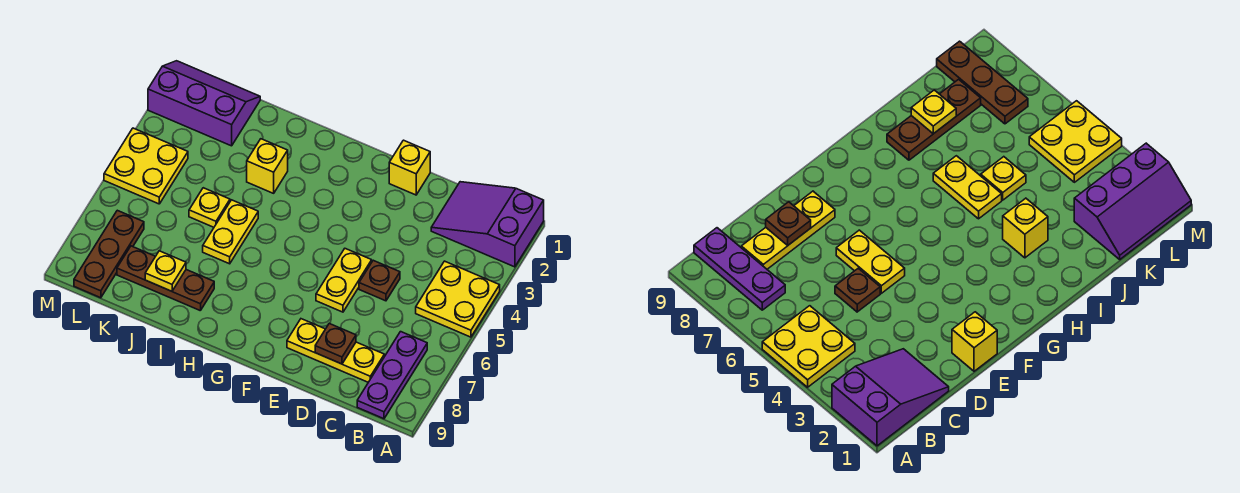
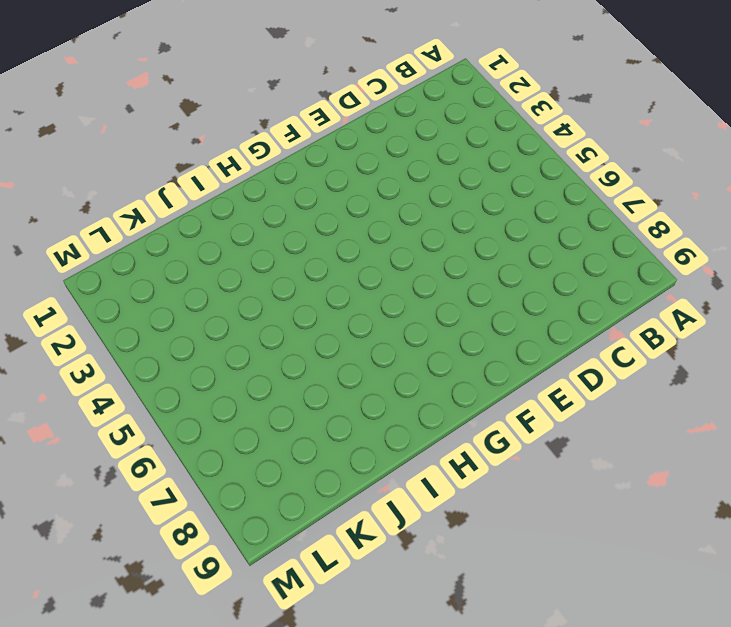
none -> purple slope A1:C2 level 1 top A
none -> yellow plate A4:B5 level 1
none -> purple plate B7:B9 level 1

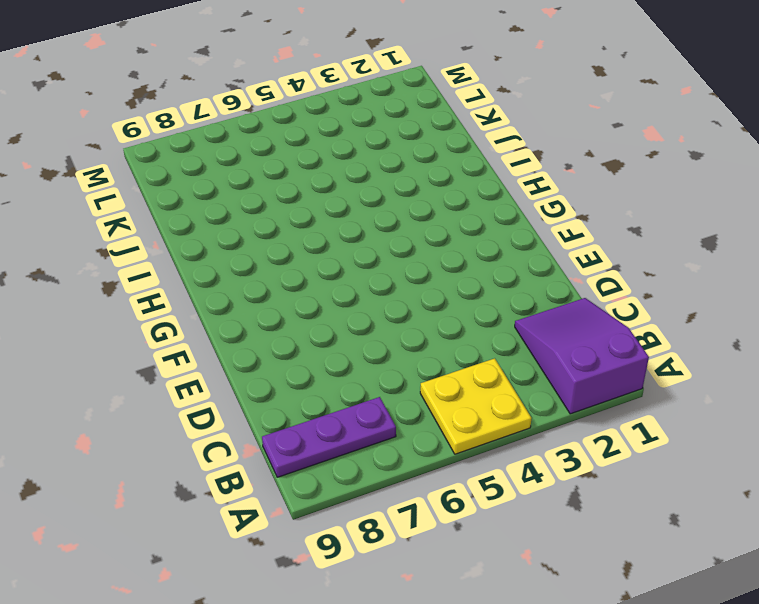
none -> yellow plate C8:E8 level 1
none -> brown plate D5 level 1
none -> yellow brick E1 level 1

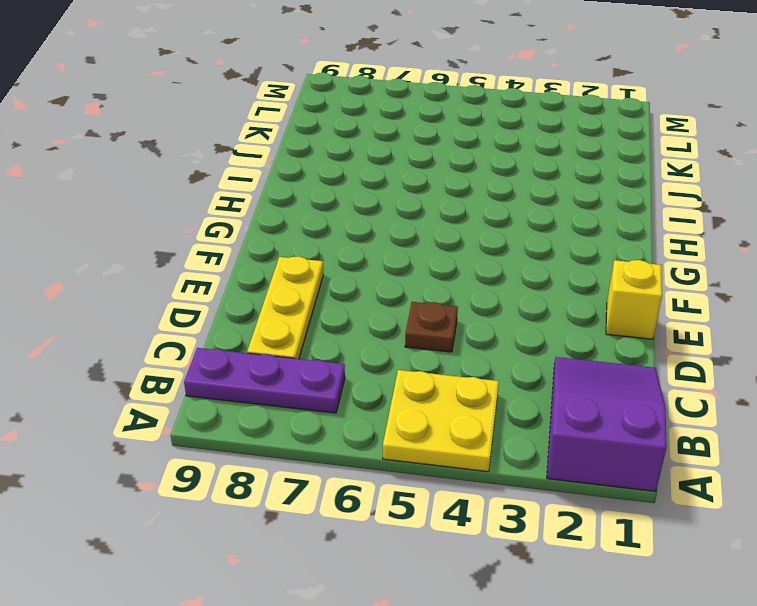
none -> yellow plate E5:E6 level 1
none -> yellow brick I3 level 1
none -> yellow plate I5:I6 level 1

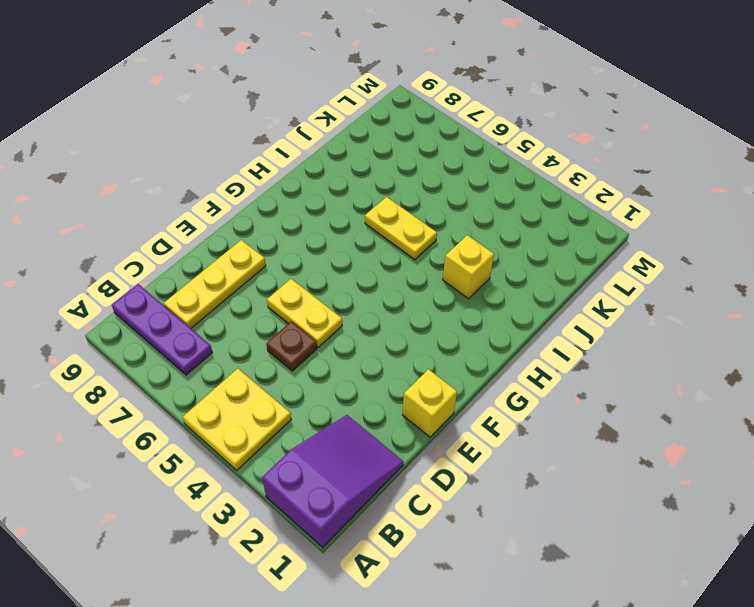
none -> brown plate I8:K8 level 1
none -> yellow plate J5 level 1
none -> purple slope K1:M2 level 1 top 2

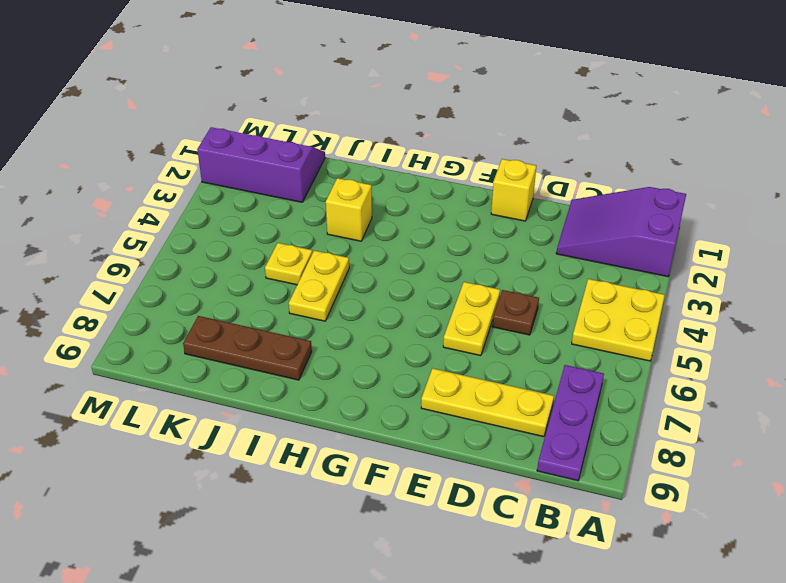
none -> yellow plate L4:M5 level 1
none -> brown plate L7:L9 level 1
none -> brown plate D8 level 2

